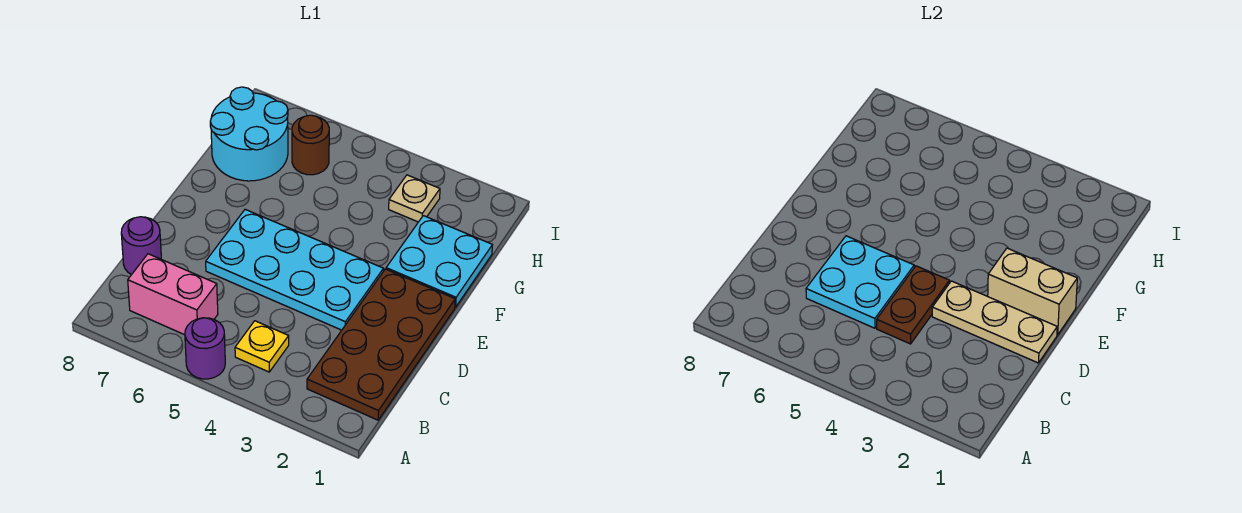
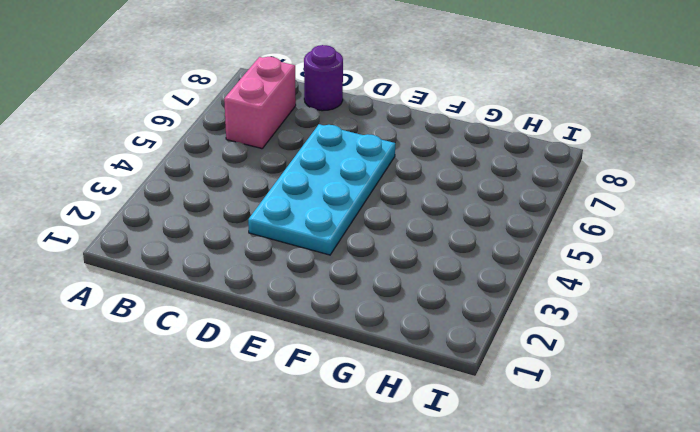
none -> purple round brick A5 level 1
none -> brown plate B1:E2 level 1
none -> yellow plate B4 level 1

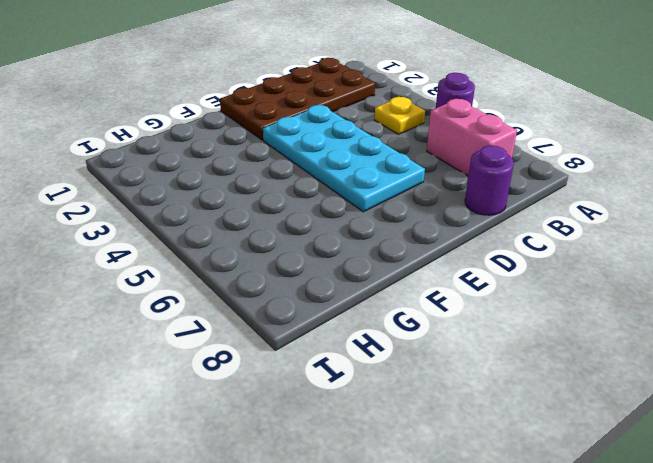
none -> cyan plate F1:G2 level 1
none -> cyan round brick G7:H8 level 1
none -> tan plate H3 level 1

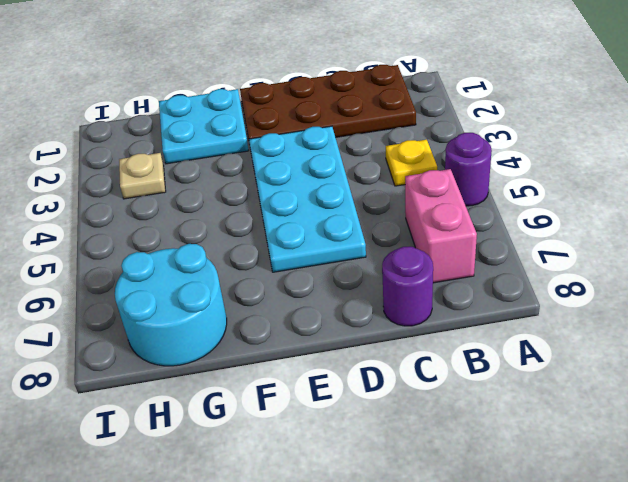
none -> brown round brick H6 level 1
none -> brown plate C4:D4 level 2
none -> cyan plate C5:D6 level 2

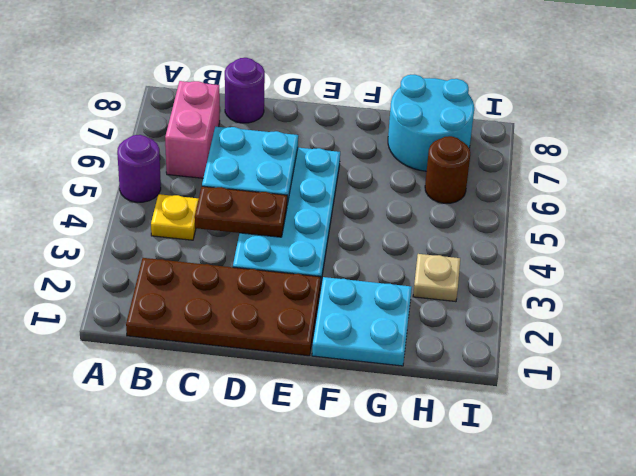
none -> tan plate D1:D3 level 2
none -> tan brick E1:E2 level 2

